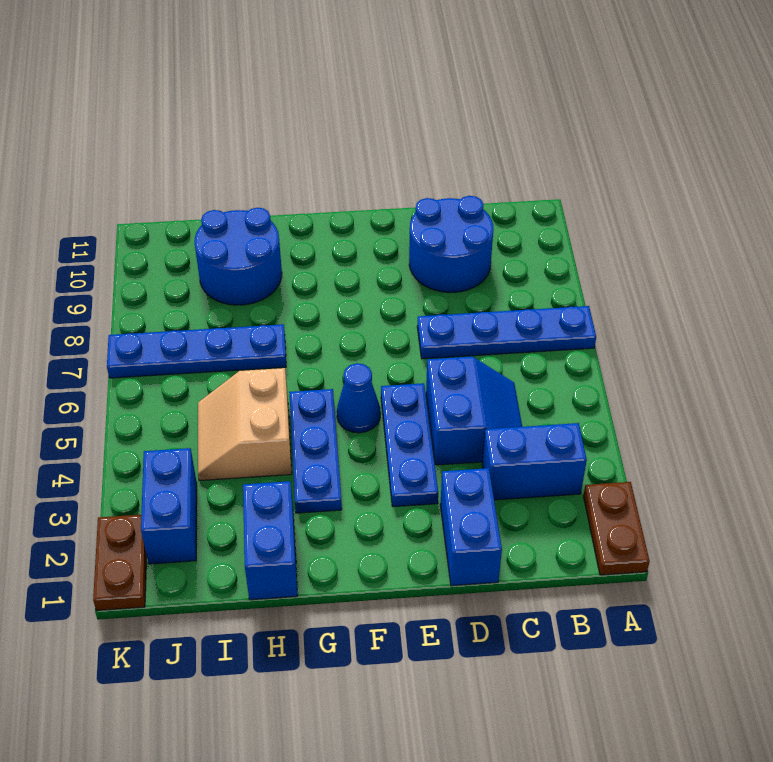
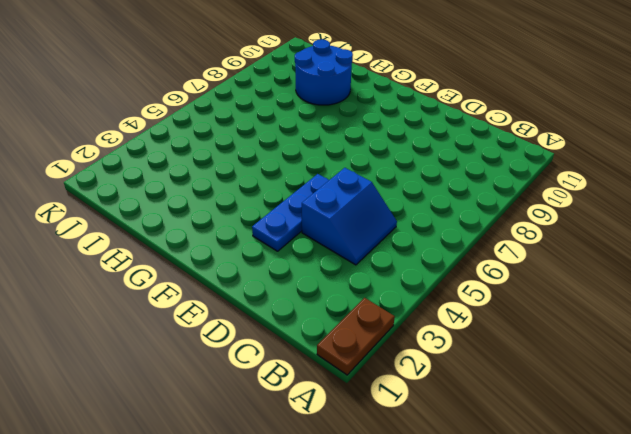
none -> blue plate A7:D7 level 1
none -> blue brick B3:C3 level 1
none -> blue round brick C9:D10 level 1

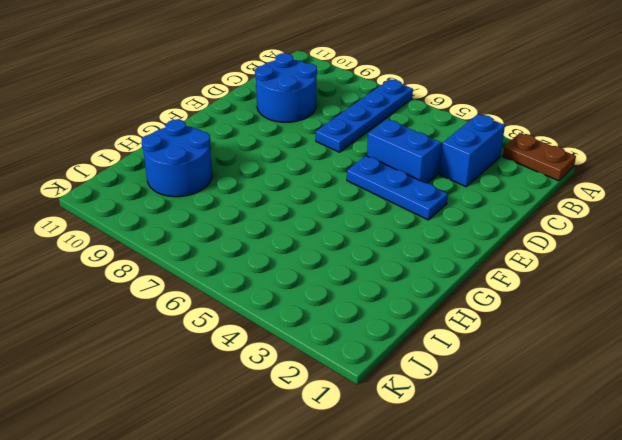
none -> blue brick D1:D2 level 1
none -> blue cone F5 level 1
none -> blue plate G3:G5 level 1

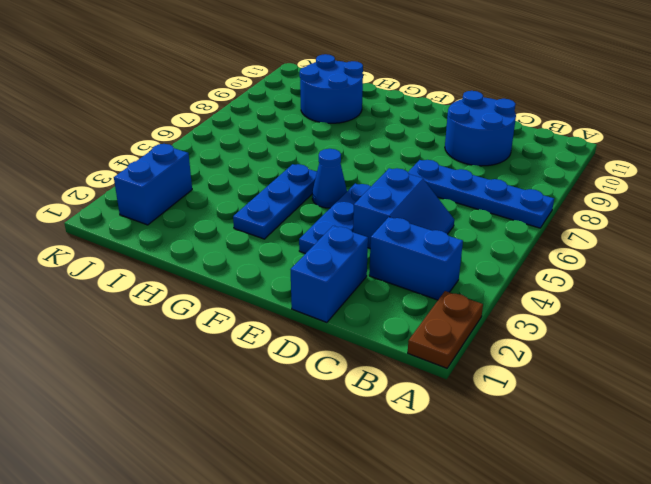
none -> blue brick H1:H2 level 1
none -> tan slope H4:I5 level 1 top H
none -> blue plate H7:K7 level 1

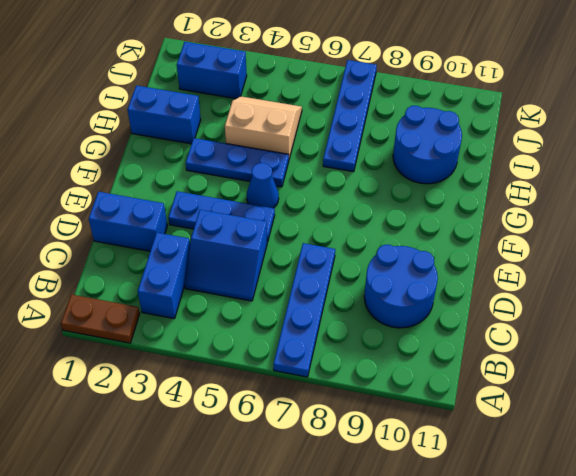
none -> brown plate K1:K2 level 1

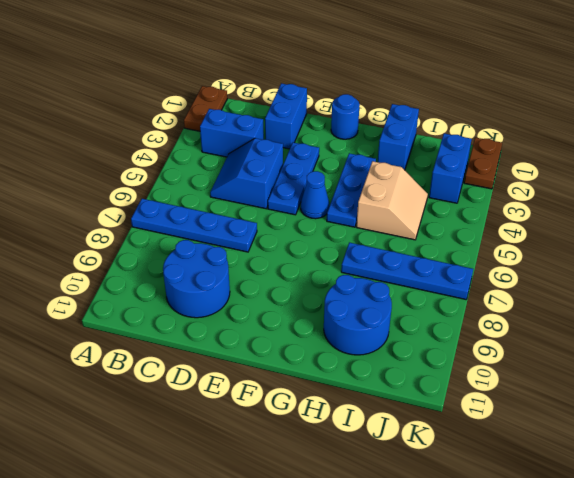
blue round brick F1 level 1 -> none

